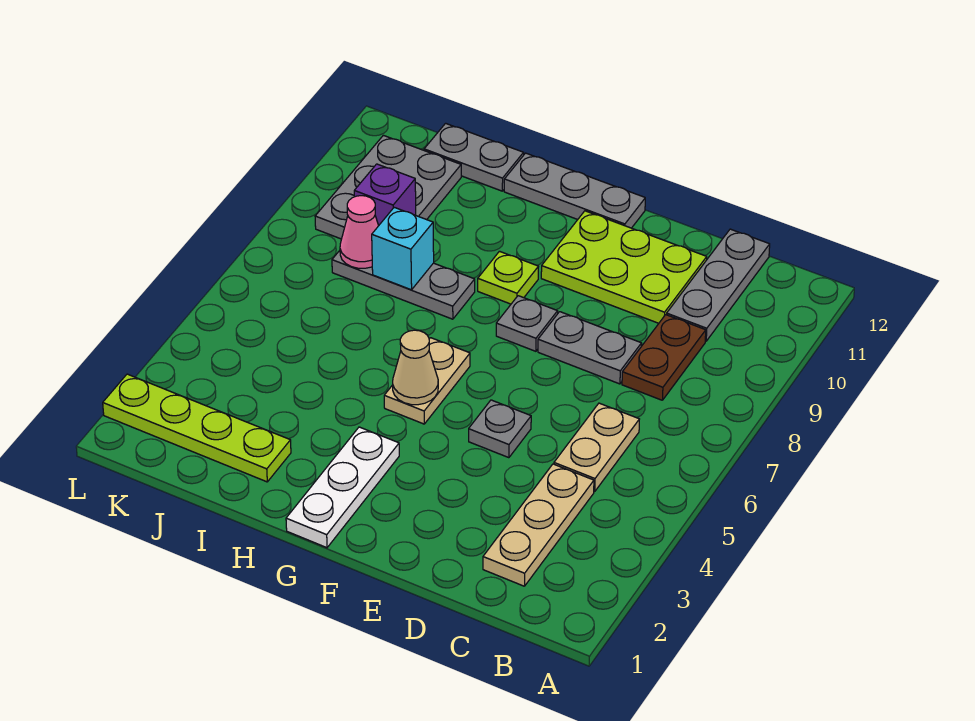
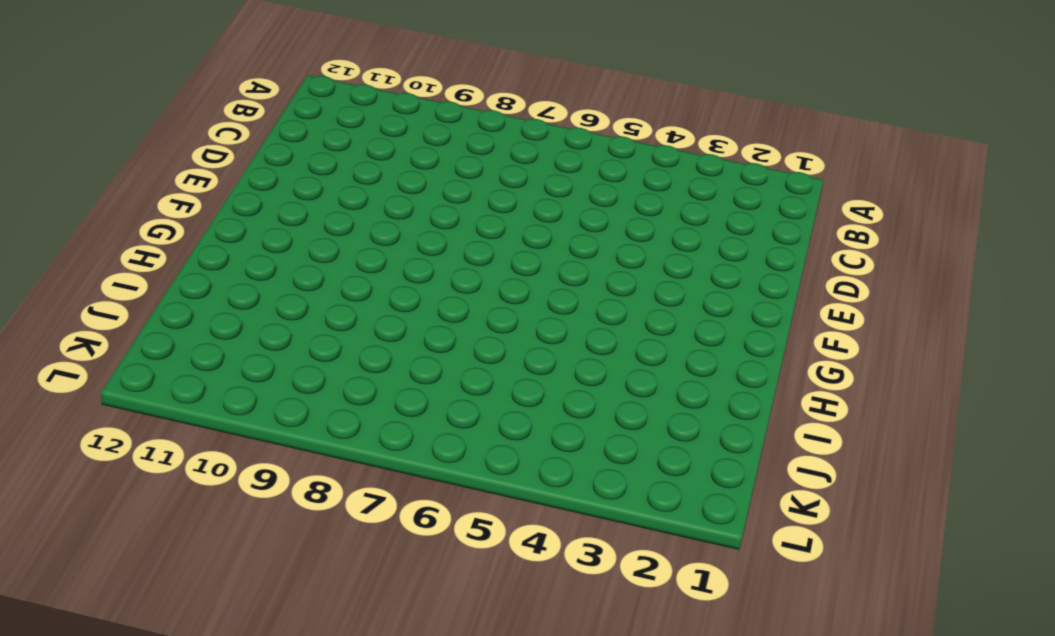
none -> tan plate C2:C4 level 1
none -> tan plate C5:C6 level 1
none -> brown plate C8:C9 level 1

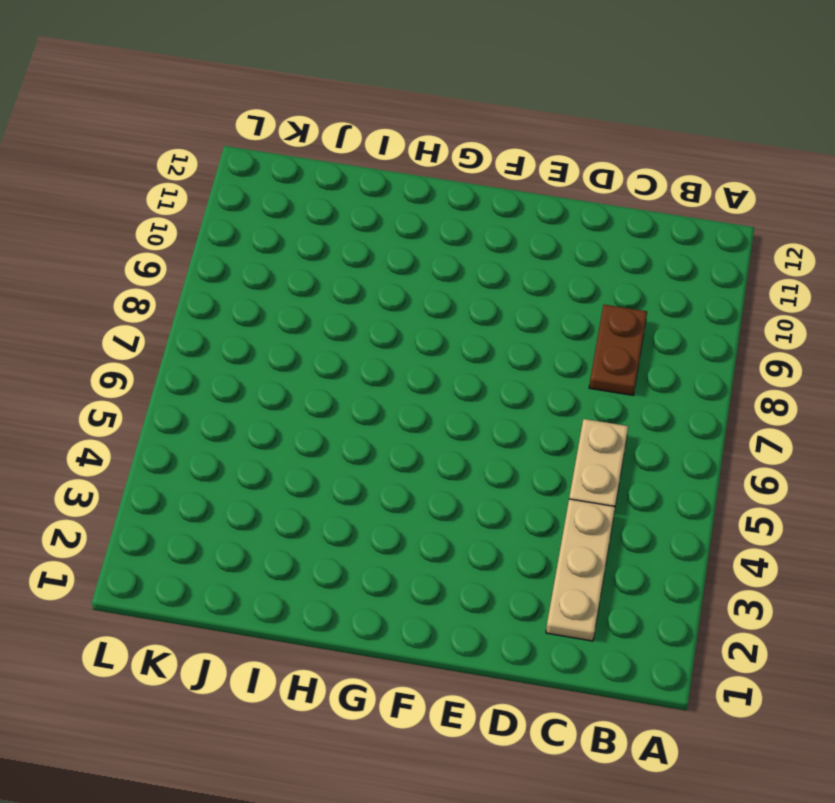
none -> grey plate C10:C12 level 1
none -> grey plate D8:E8 level 1
none -> lime plate D10:F11 level 1

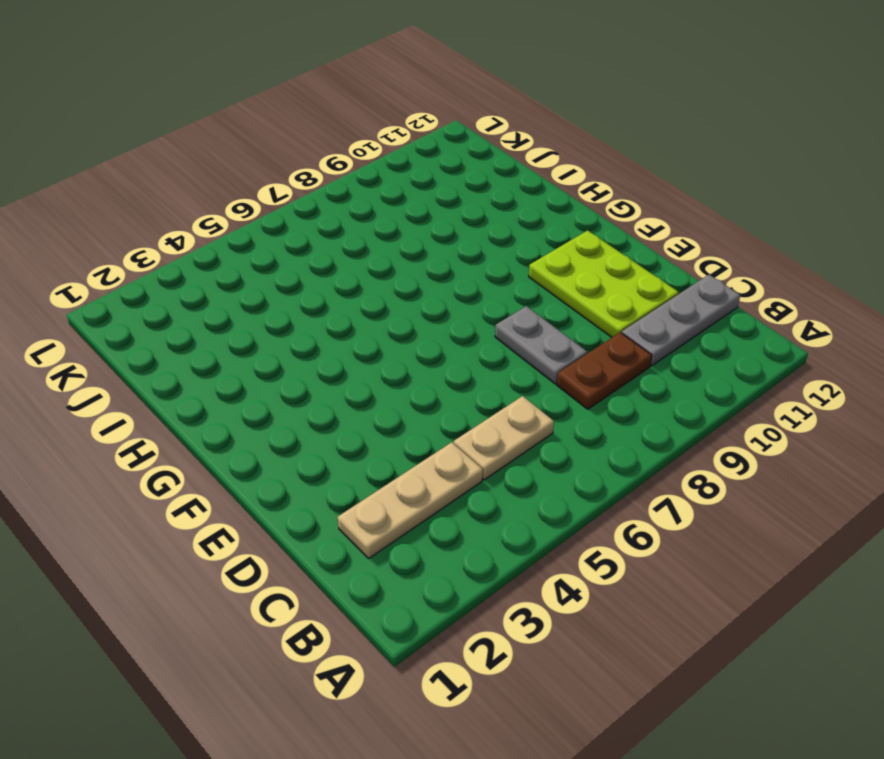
none -> grey plate E5 level 1
none -> grey plate F8 level 1
none -> grey plate F12:H12 level 1

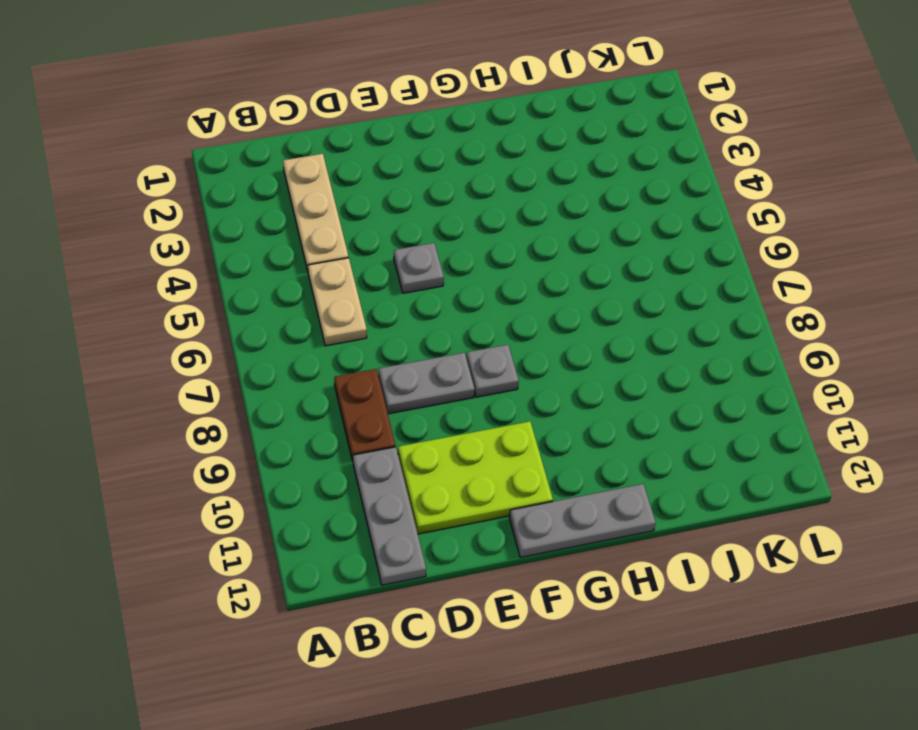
none -> white plate G1:G3 level 1
none -> tan plate G5:G6 level 1
none -> lime plate G9 level 1

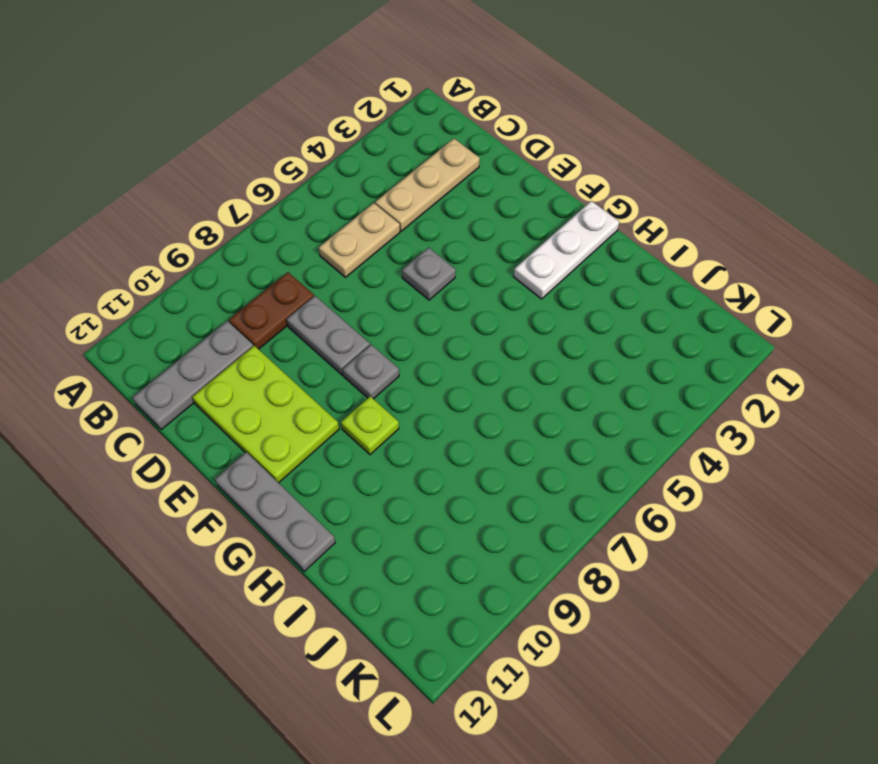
none -> tan plate G5:G6 level 1
none -> grey plate H8:J8 level 1
none -> lime plate I2:L2 level 1

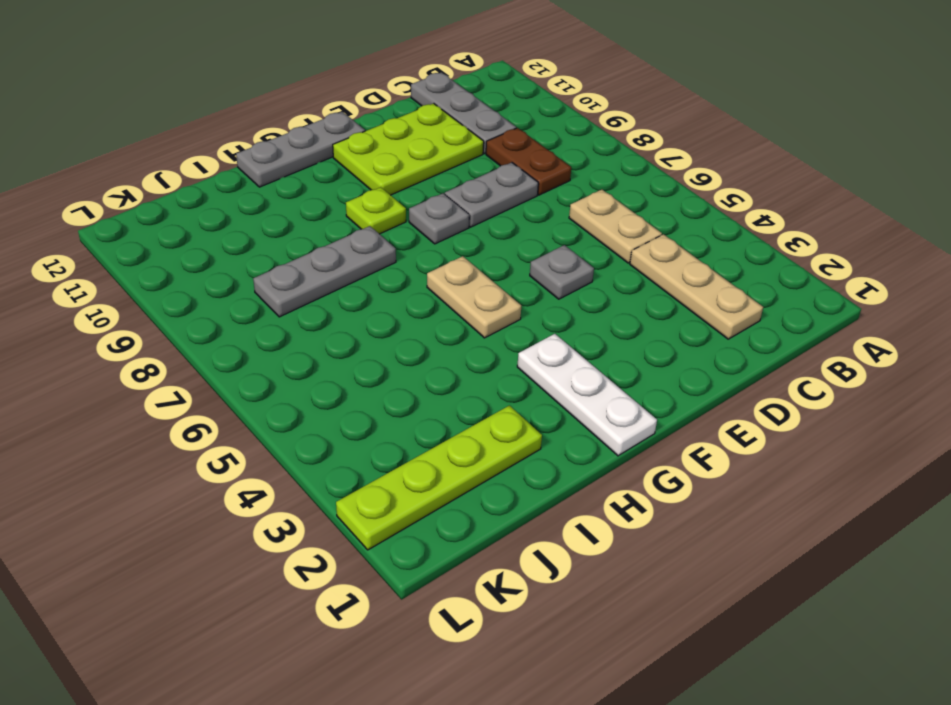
none -> grey plate I12:J12 level 1
none -> grey plate J9:K11 level 1
none -> tan cone G5 level 2

